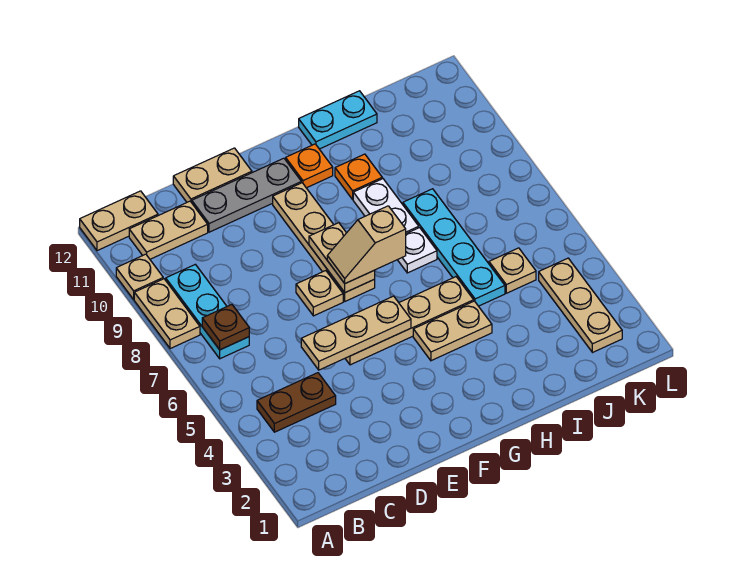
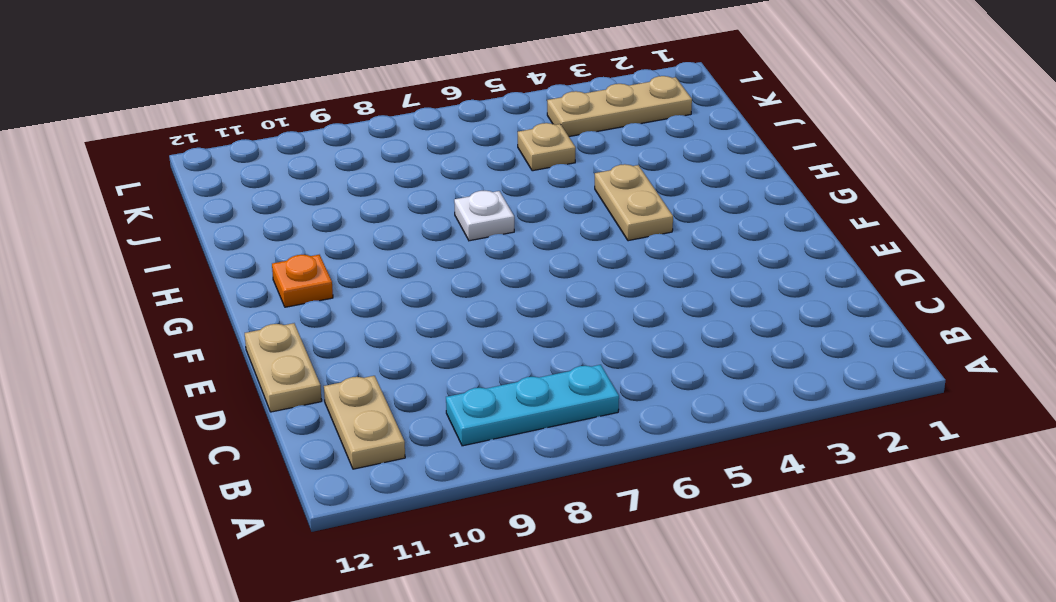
none -> tan plate A8:A9 level 1
none -> tan plate A10 level 1
none -> tan plate A12:B12 level 1

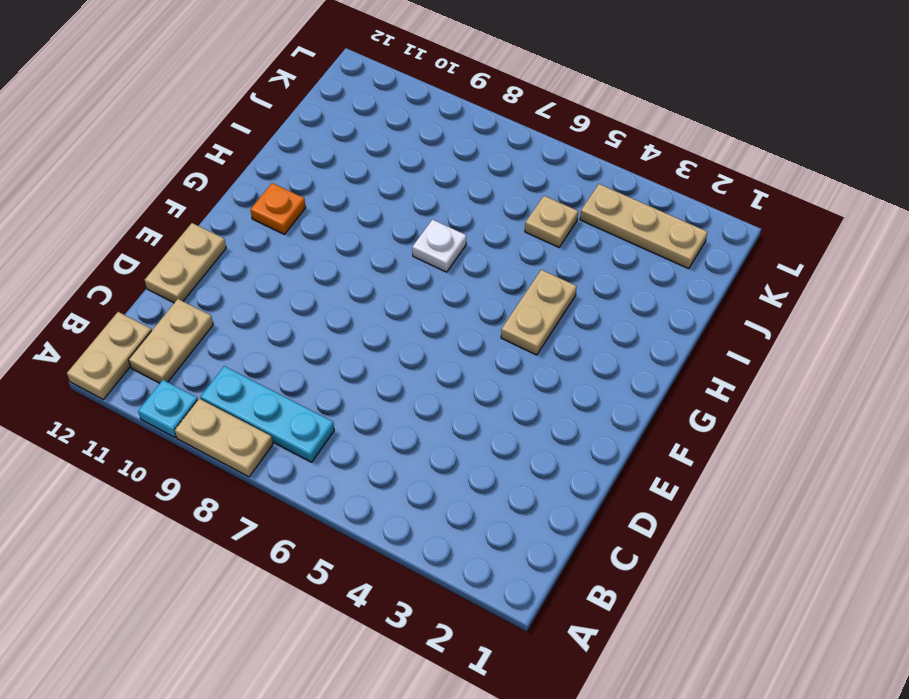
cyan plate A10 level 1 -> tan plate A10 level 1
none -> brown plate B4:C4 level 1
none -> grey plate D11:F11 level 1
none -> tan plate E5:H5 level 1

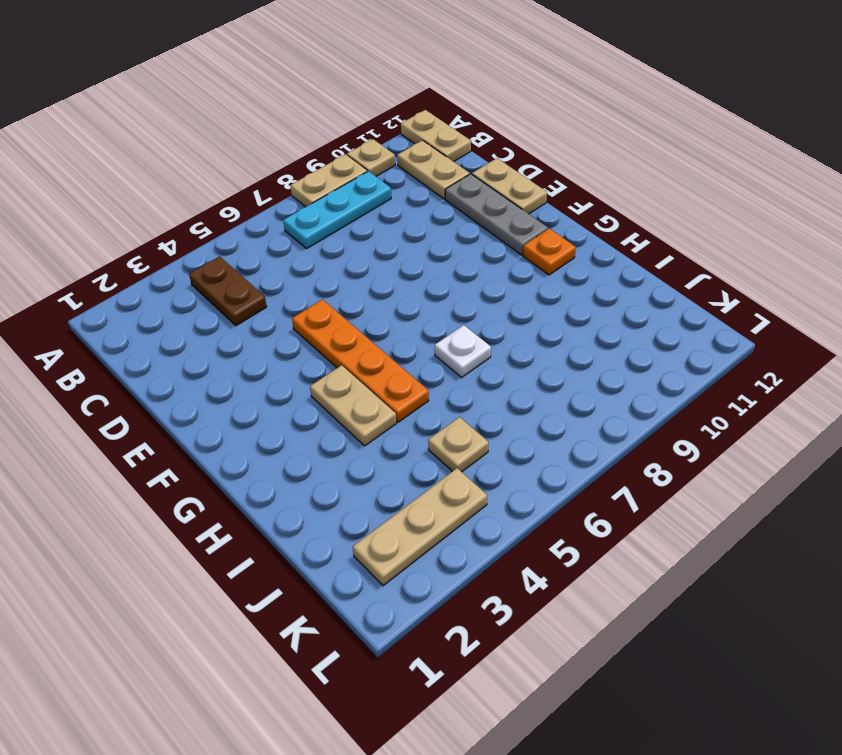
orange plate E5:H5 level 1 -> tan plate E5:H5 level 1
none -> tan plate E7 level 1
none -> tan plate F7:F10 level 1
none -> white plate H8:H9 level 1

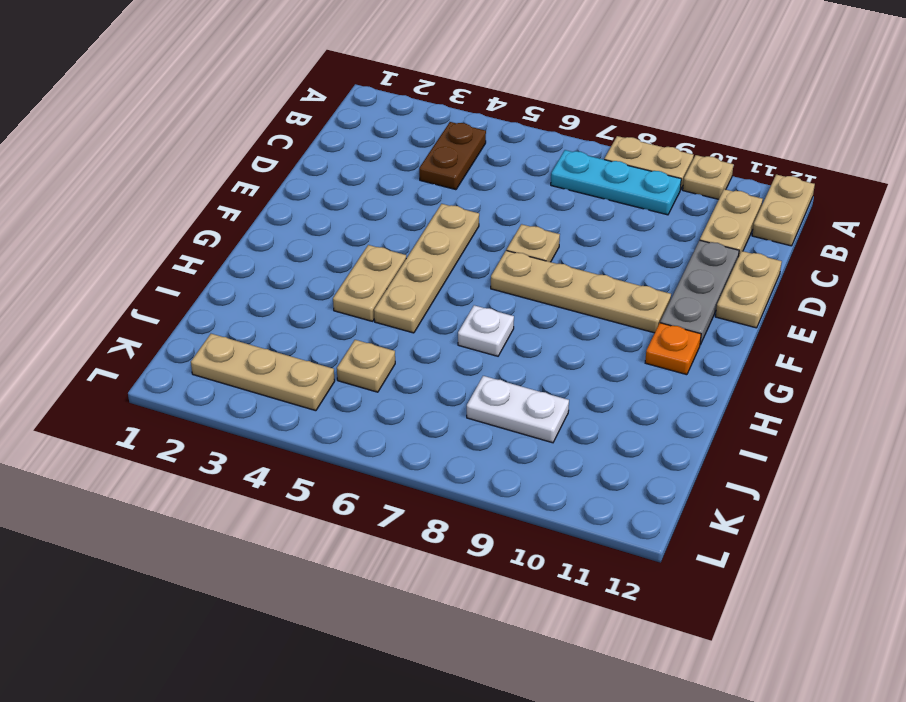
white plate J8:J9 level 1 -> white plate H8:H9 level 1
none -> orange plate H10 level 1
none -> cyan plate H12:I12 level 1
none -> cyan plate I5:I8 level 1

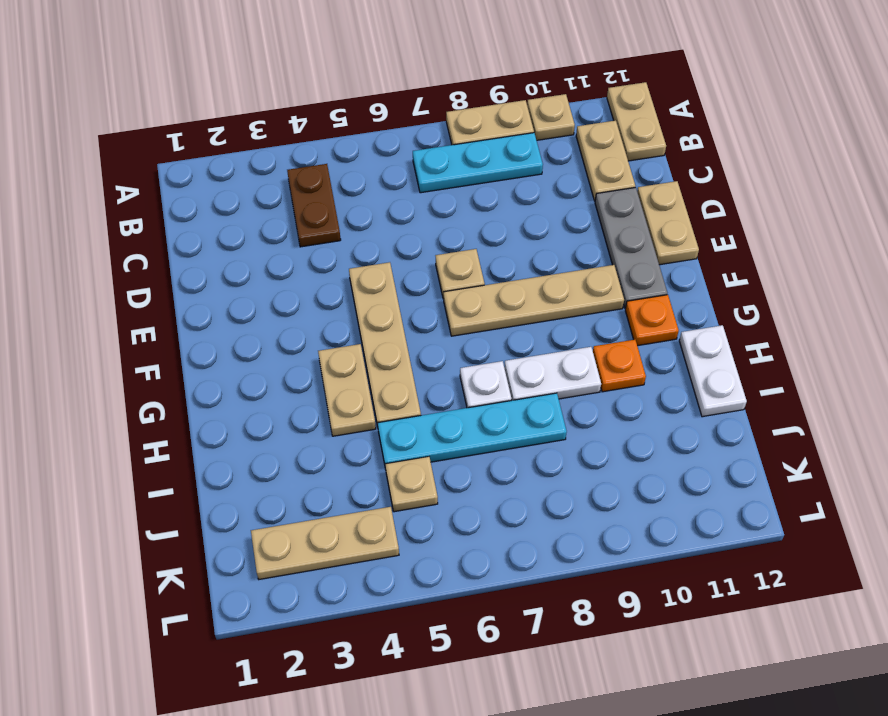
white plate H12:I12 level 1 -> cyan plate H12:I12 level 1
none -> brown plate B7 level 2
none -> tan plate D5:F5 level 2
none -> tan plate F7:F8 level 2

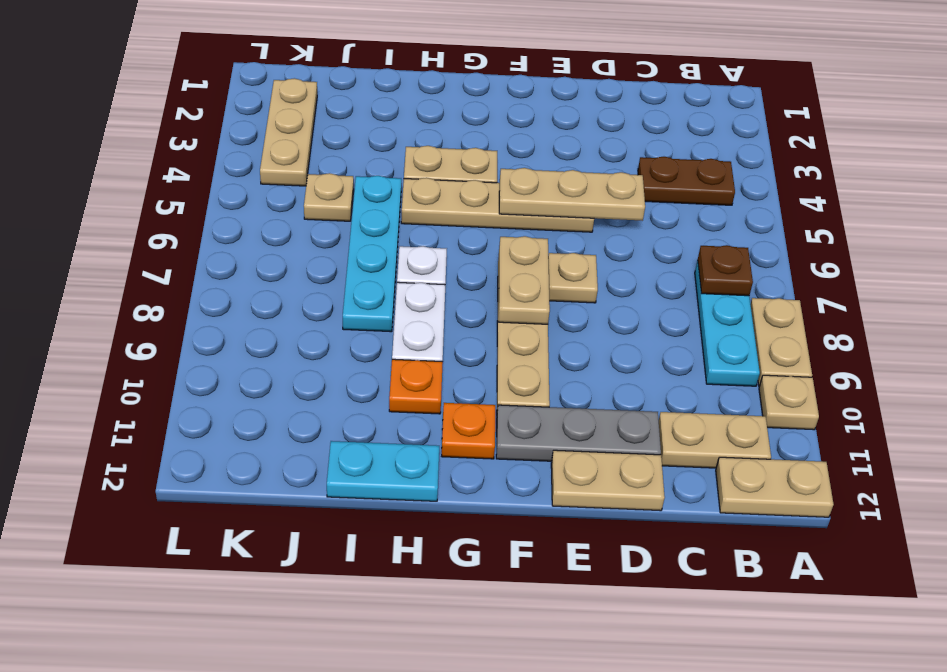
none -> tan slope F7:G7 level 3 top G

